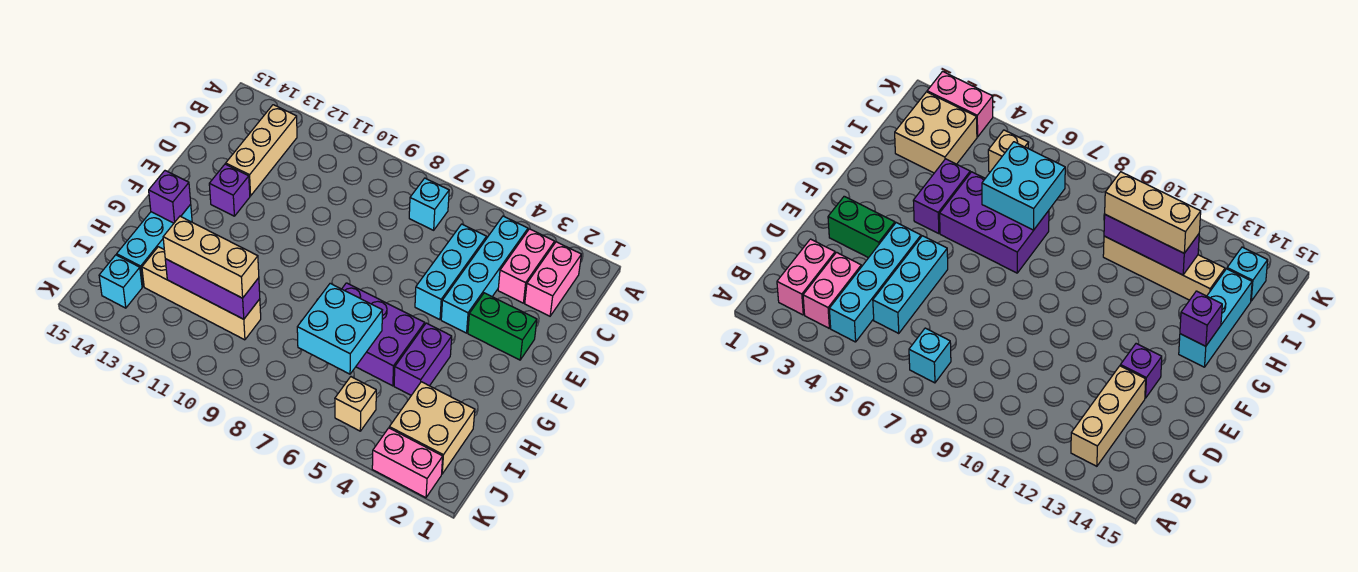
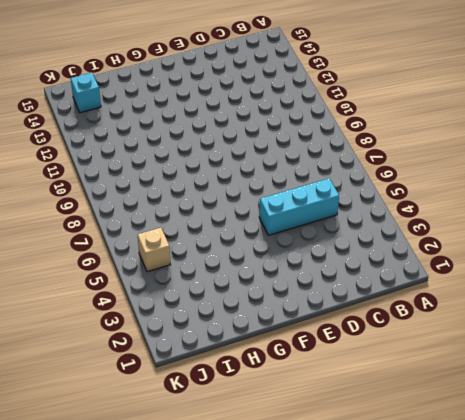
none -> pink brick B2:C2 level 1
none -> pink brick B3:C3 level 1
none -> cyan brick B4:E4 level 1

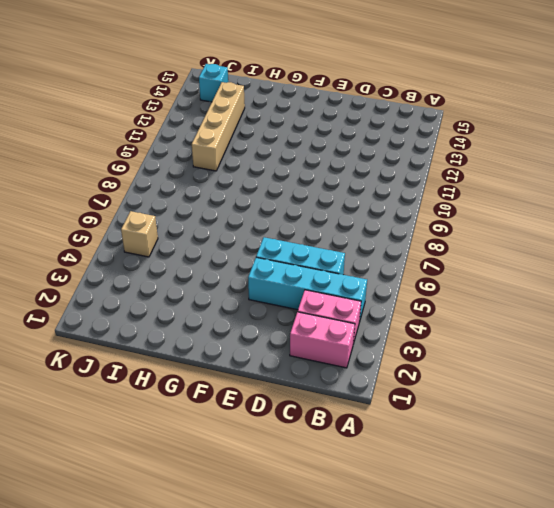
none -> cyan brick B7 level 1
none -> tan brick B13:D13 level 1
none -> green brick E2:E3 level 1

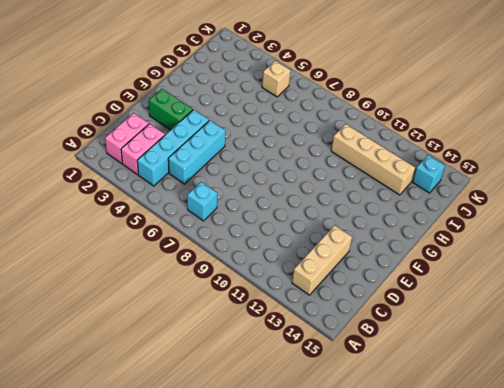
none -> purple brick E13 level 1
none -> purple brick G4:H4 level 1
none -> purple brick G5:H7 level 1

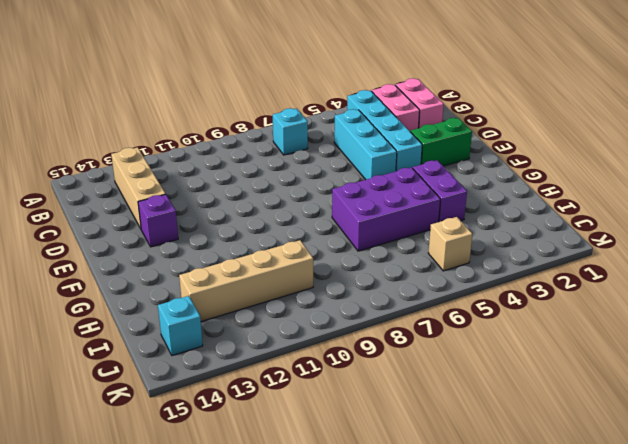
none -> cyan brick G14:I14 level 1
none -> tan brick I2:J3 level 1
none -> pink brick K2:K3 level 1

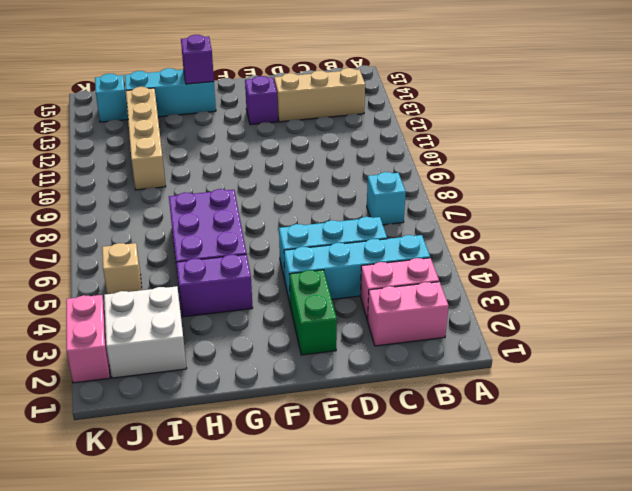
white brick I2:J3 level 1 -> tan brick I2:J3 level 1
none -> cyan brick H6:I7 level 2
none -> purple brick I10:I12 level 2
none -> tan brick I10:I12 level 3

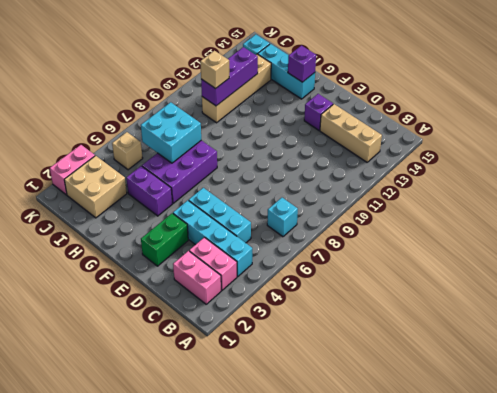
tan brick I10 level 3 -> tan brick I10:I12 level 3

